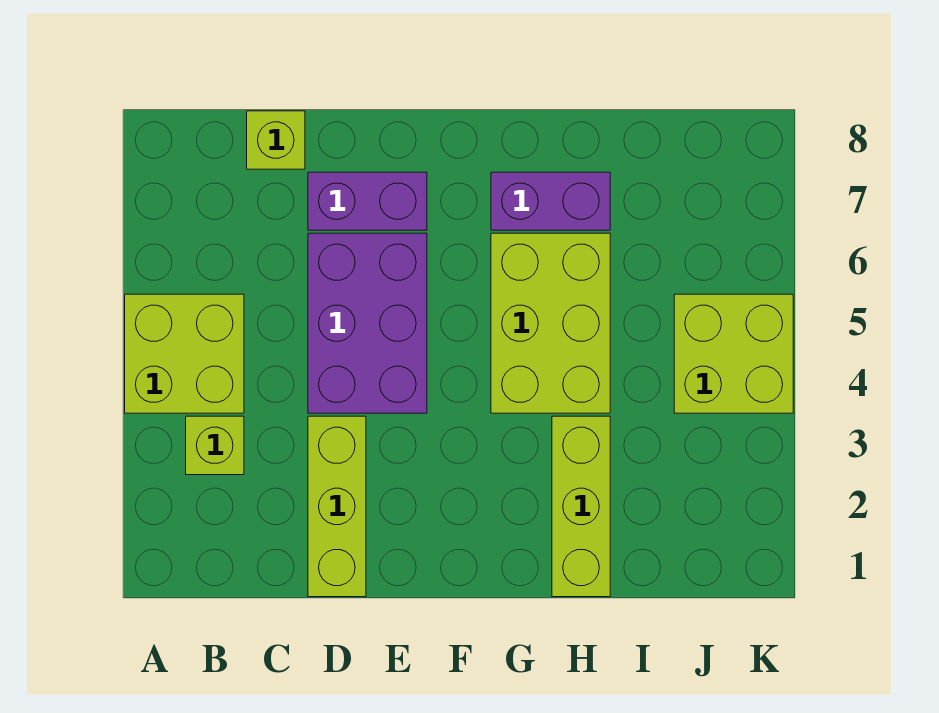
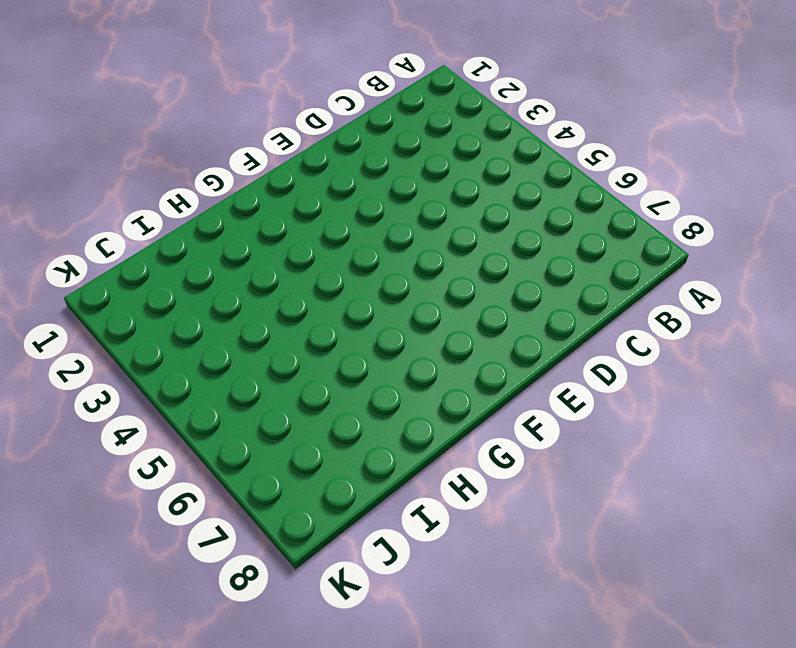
none -> lime brick A4:B5 level 1
none -> lime brick B3 level 1

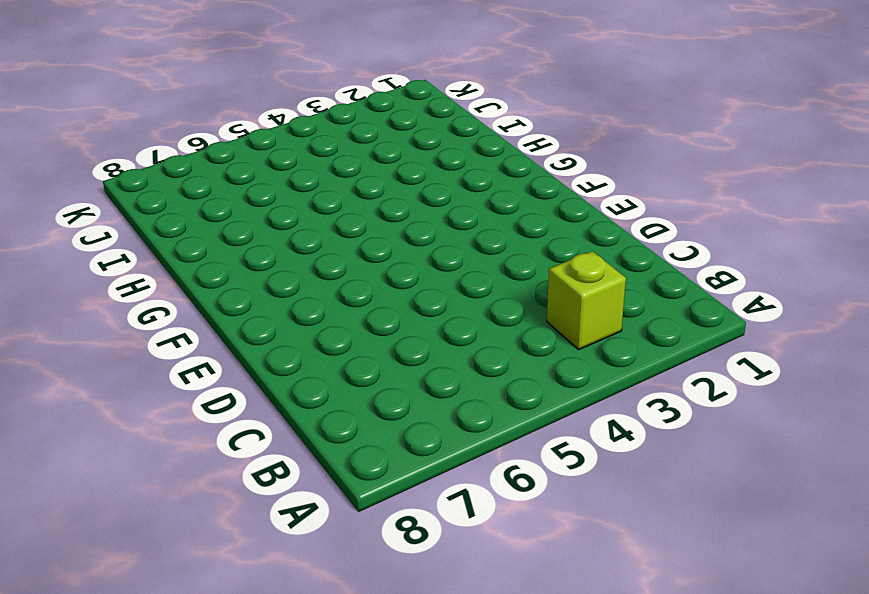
none -> lime brick A4:B5 level 1
none -> lime brick C8 level 1

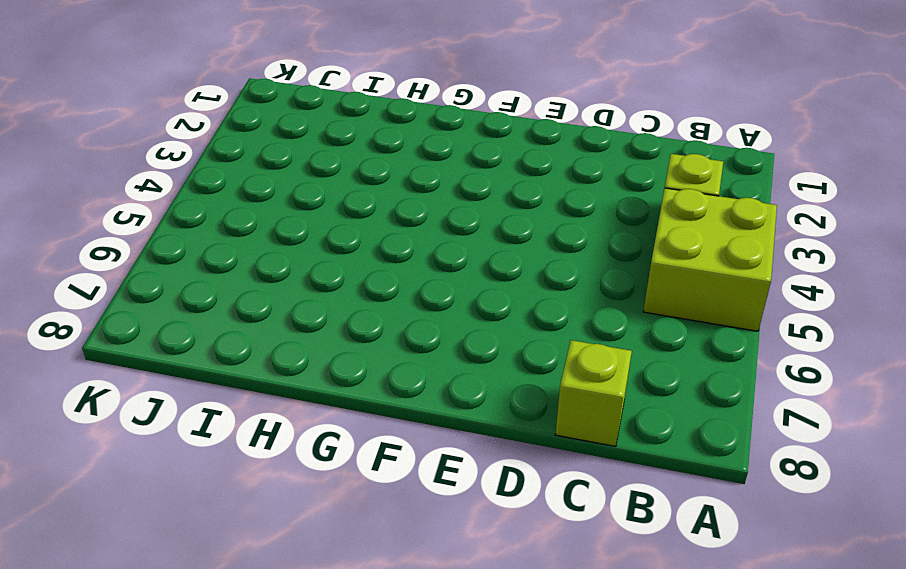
none -> lime brick D1:D3 level 1
none -> purple brick D4:E6 level 1

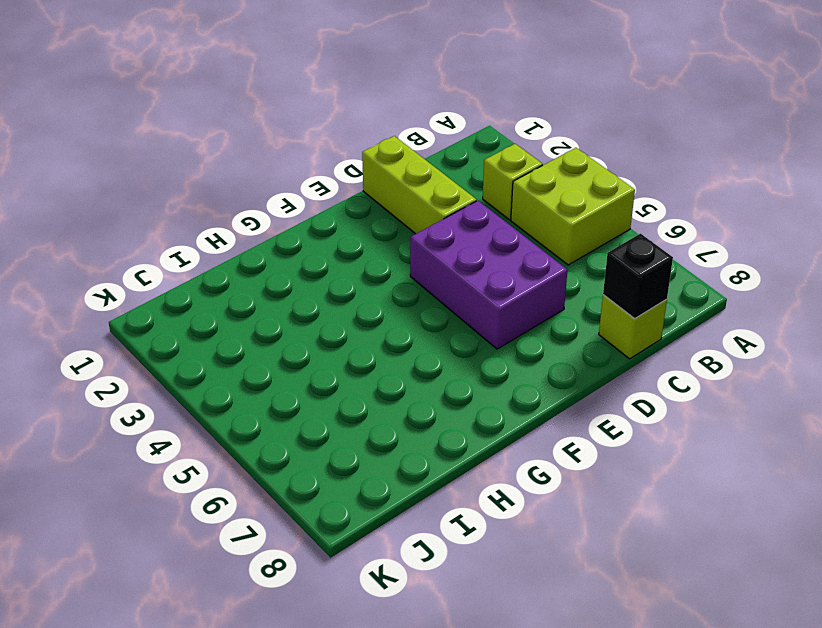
black brick C8 level 2 -> none
none -> purple brick D7:E7 level 1
none -> lime brick G4:H6 level 1

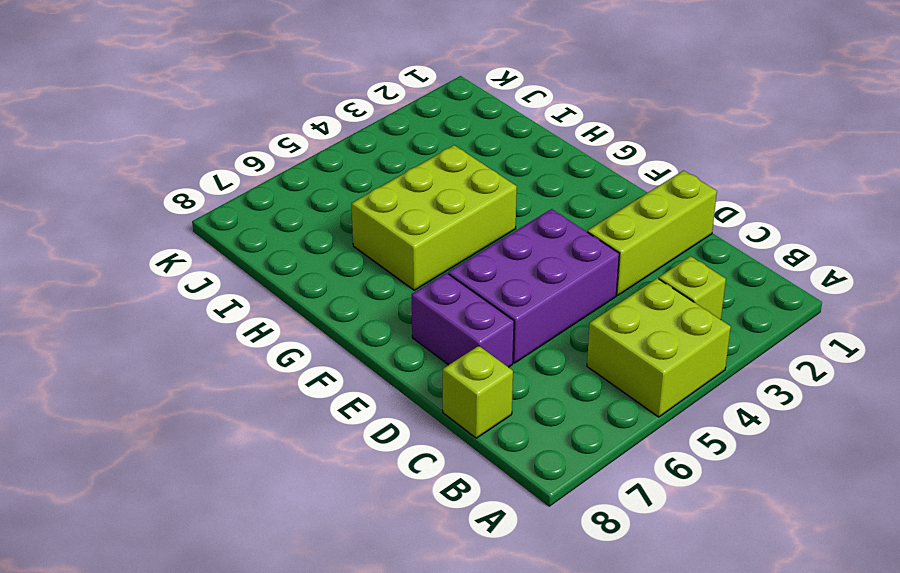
none -> purple brick G7:H7 level 1
none -> lime brick H1:H3 level 1

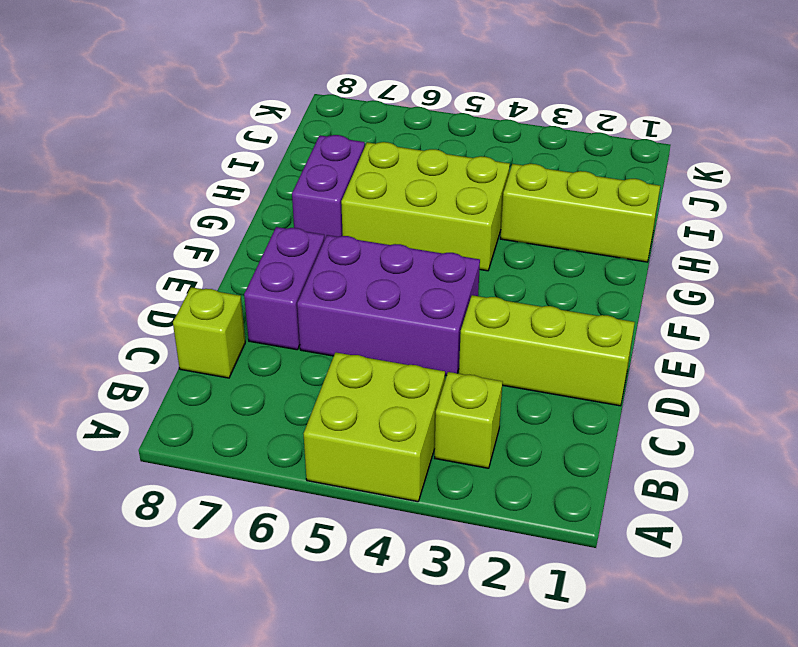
none -> lime brick J4:K5 level 1

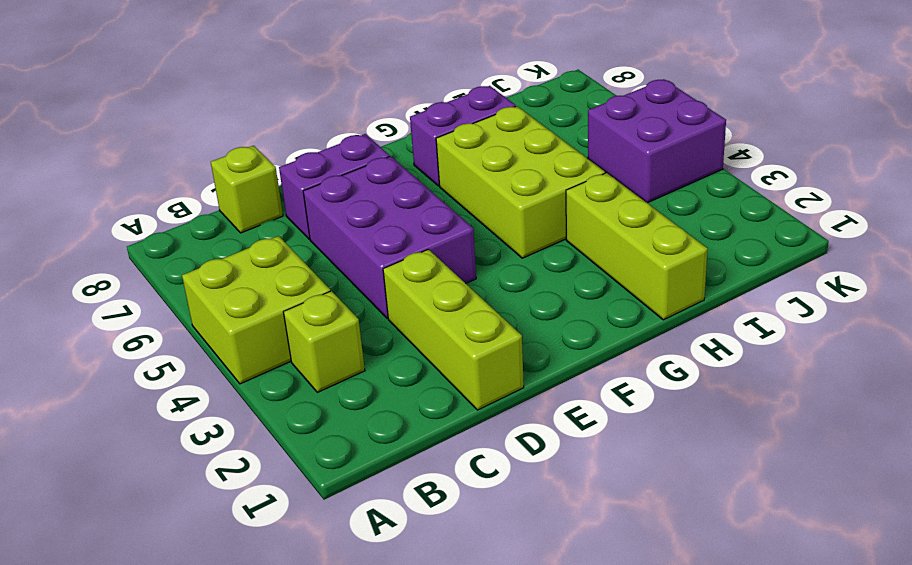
purple brick J4:K5 level 1 -> lime brick J4:K5 level 1

